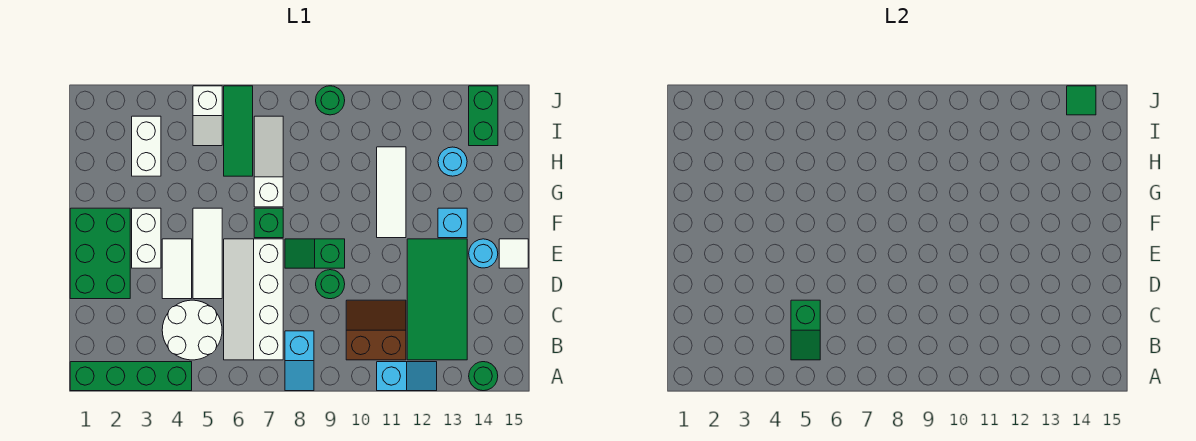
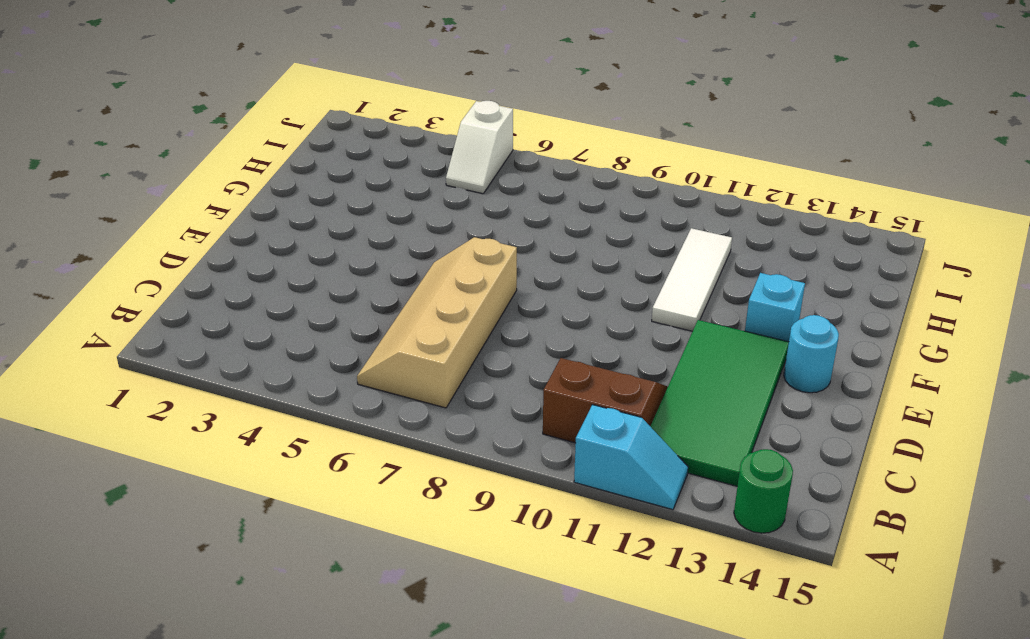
tan slope B6:E7 level 1 top 7 -> white slope B6:E7 level 1 top 7
none -> green brick A1:A4 level 1
none -> cyan slope A8:B8 level 1 top B
none -> white round brick B4:C5 level 1

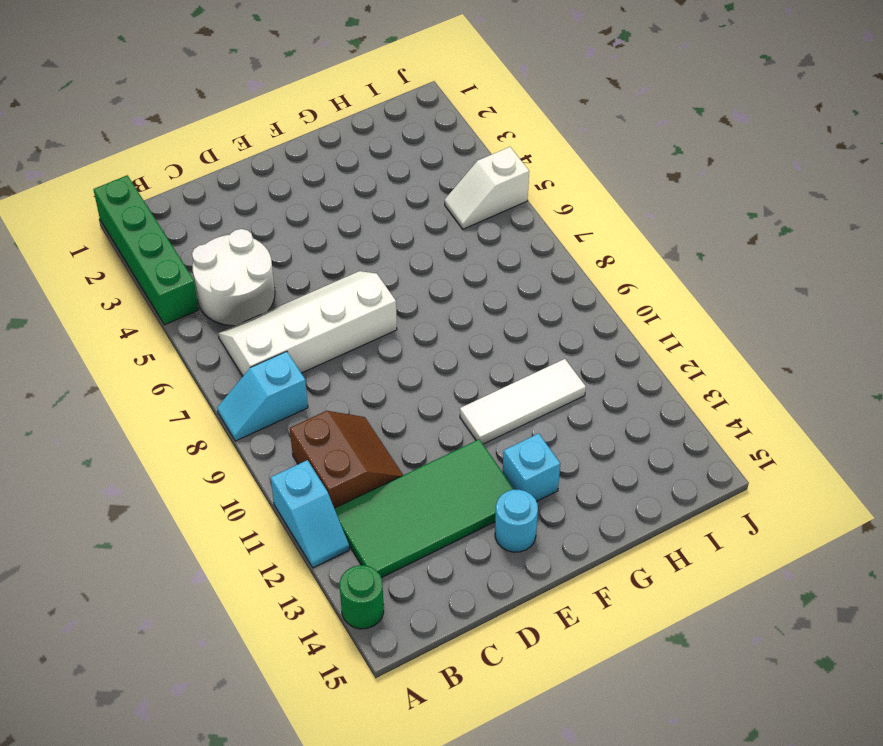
none -> green brick D1:F2 level 1
none -> white tile D4:E4 level 1
none -> white tile D5:F5 level 1

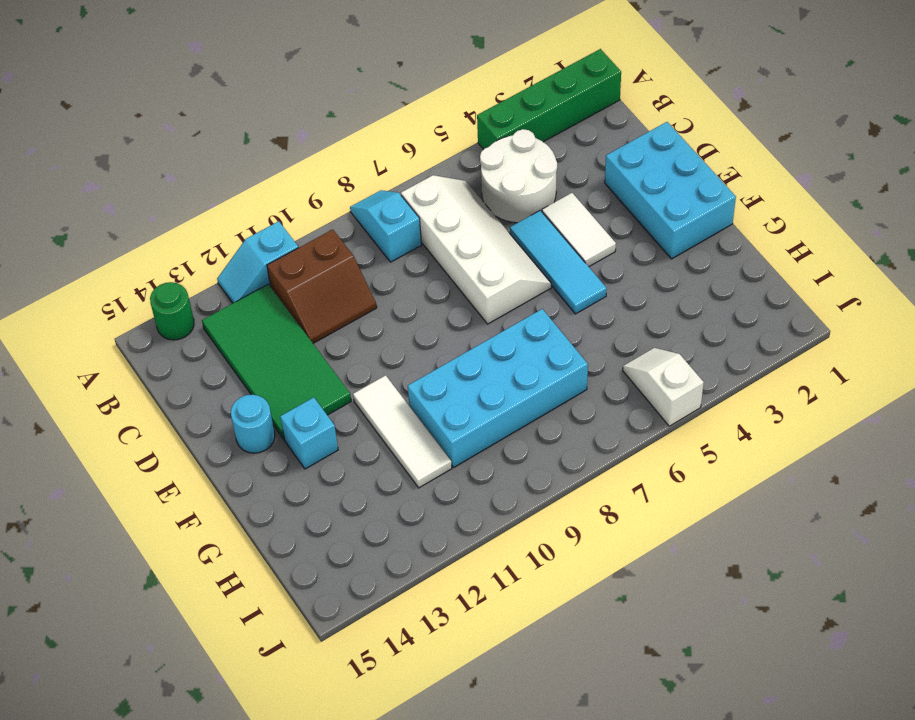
cyan brick D1:F2 level 1 -> green brick D1:F2 level 1
cyan tile D5:F5 level 1 -> white tile D5:F5 level 1
cyan brick G7:H10 level 1 -> white slope G7:I7 level 1 top G
none -> green round brick D9 level 1
none -> white brick E3:F3 level 1
none -> green slope E8:E9 level 1 top 9

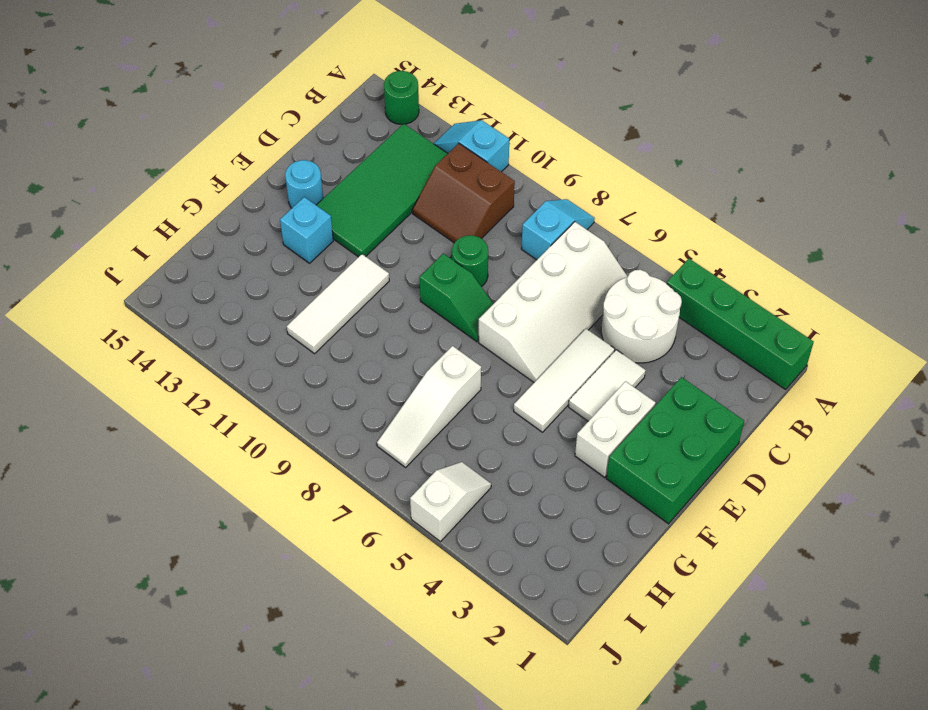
none -> white tile E15 level 1
none -> green brick F7 level 1
none -> white brick H3:I3 level 1

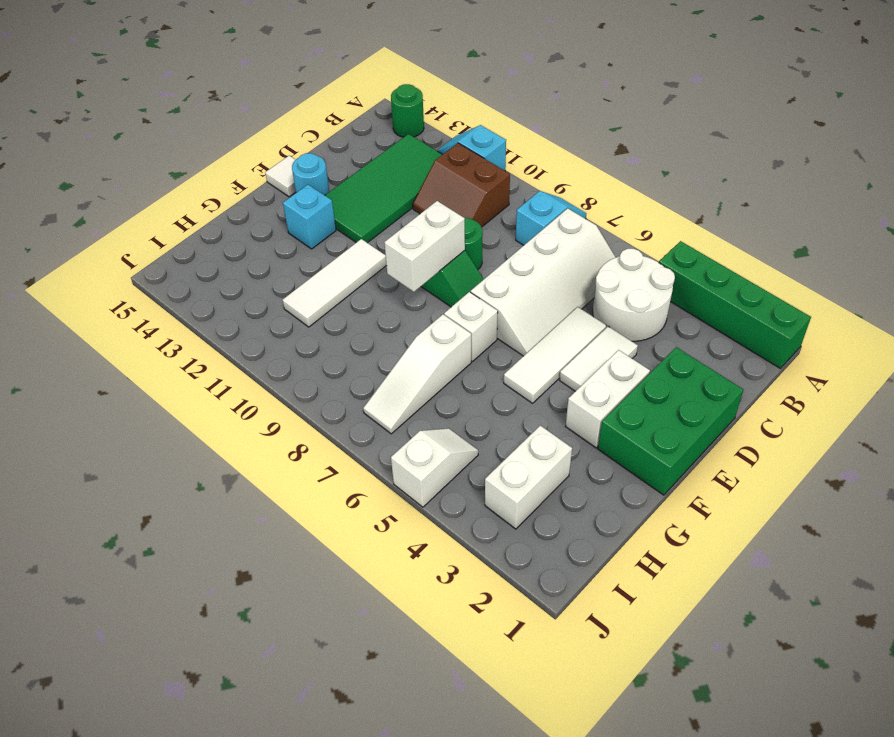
white brick E9:F9 level 2 -> none
white brick F7 level 1 -> green brick F7 level 1
none -> green tile H6:J6 level 1
none -> cyan round brick H13 level 1
none -> green brick I14:J14 level 1

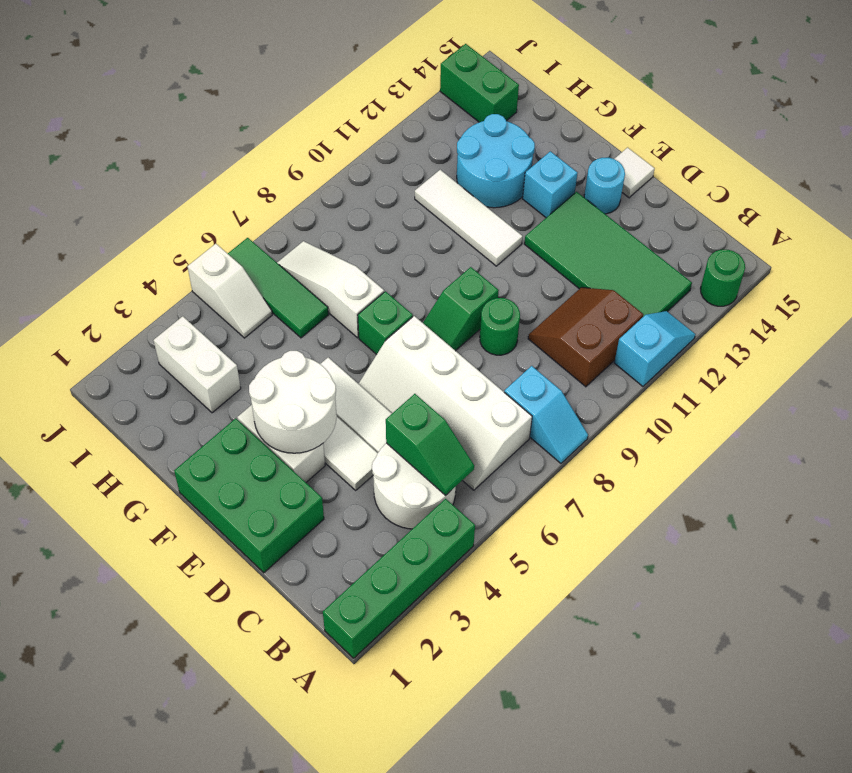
white round brick E3:F4 level 2 -> none
cyan round brick G12:H13 level 1 -> cyan round brick H13 level 1
none -> green round brick J9 level 1
none -> green tile J14 level 2

